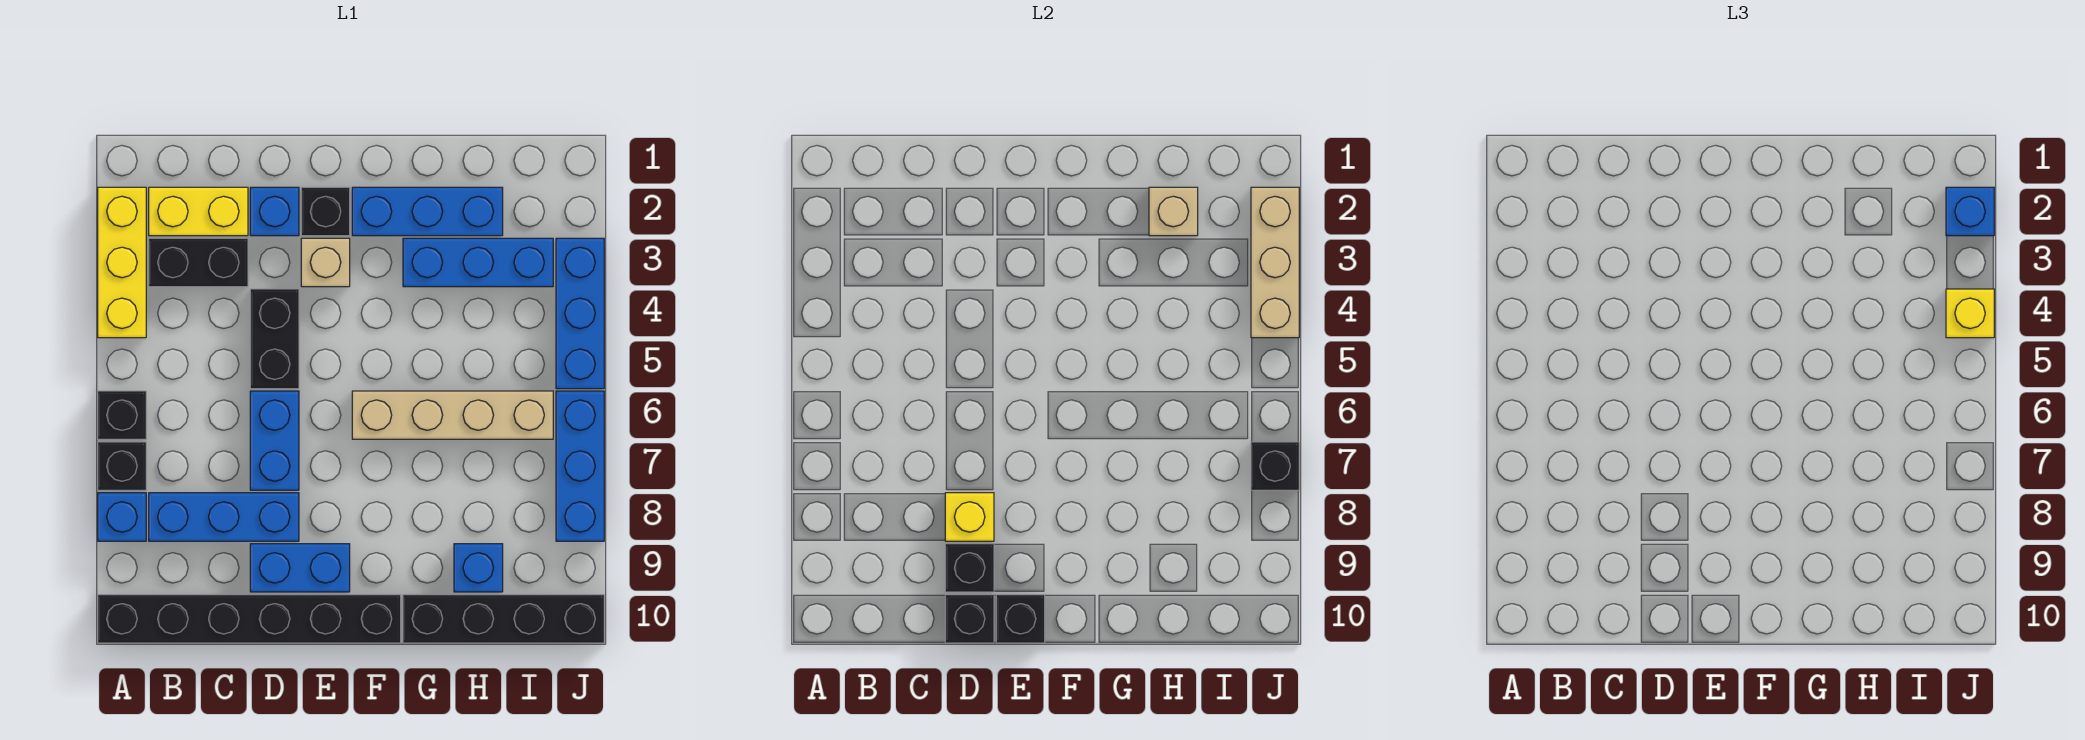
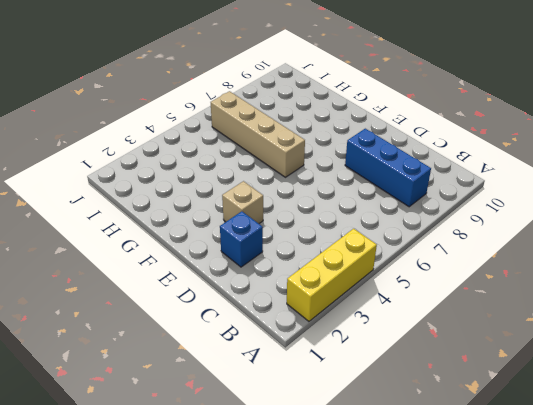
none -> black brick A6 level 1
none -> black brick A7 level 1
none -> blue brick A8 level 1
none -> black brick A10:F10 level 1

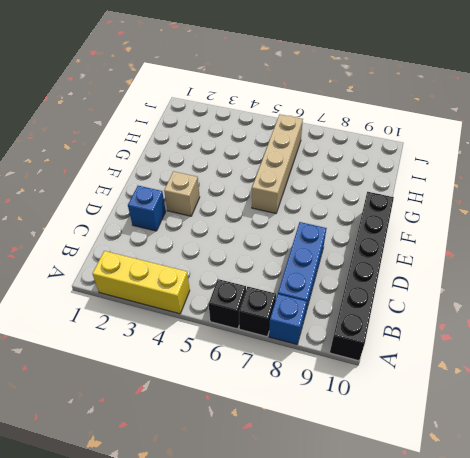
none -> yellow brick B2:C2 level 1
none -> black brick B3:C3 level 1
none -> black brick D4:D5 level 1
none -> blue brick D6:D7 level 1

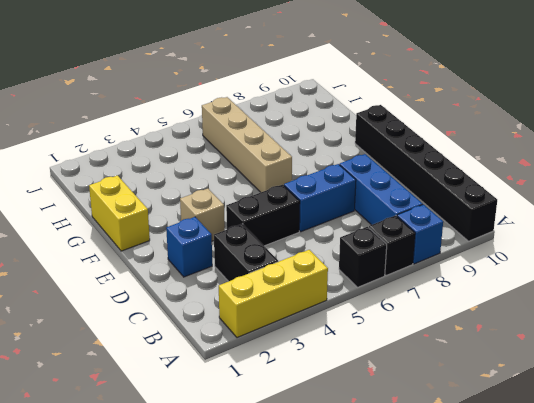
yellow brick F1:G1 level 1 -> yellow brick B2:C2 level 1
none -> blue brick D9:E9 level 1
none -> black brick E2 level 1
none -> blue brick F2:H2 level 1
none -> blue brick G3:I3 level 1

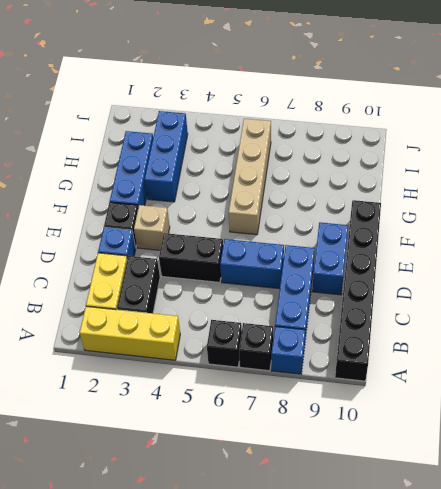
none -> black brick G10:J10 level 1
none -> blue brick H9 level 1
none -> blue brick J3:J5 level 1
none -> blue brick J6:J8 level 1

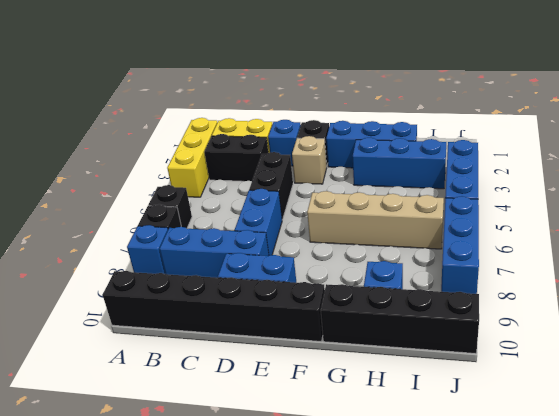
none -> yellow brick D8 level 2
none -> black brick D9 level 2
none -> black brick D10 level 2
none -> black brick E10 level 2

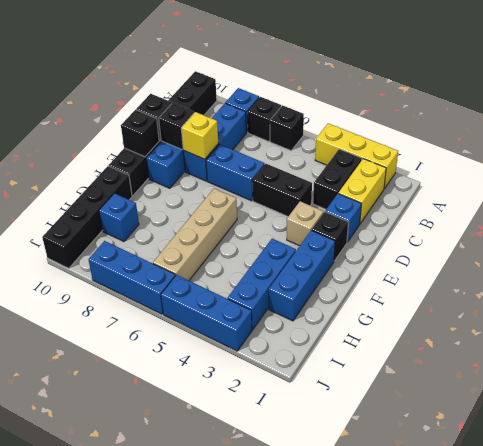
none -> tan brick H2 level 2
none -> tan brick J2:J4 level 2
none -> black brick J7 level 2
none -> blue brick J2 level 3

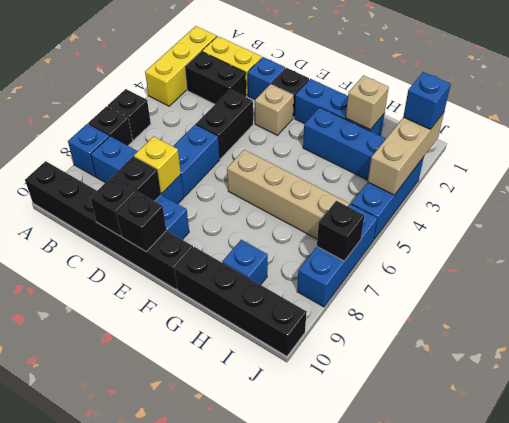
none -> yellow brick J4 level 3

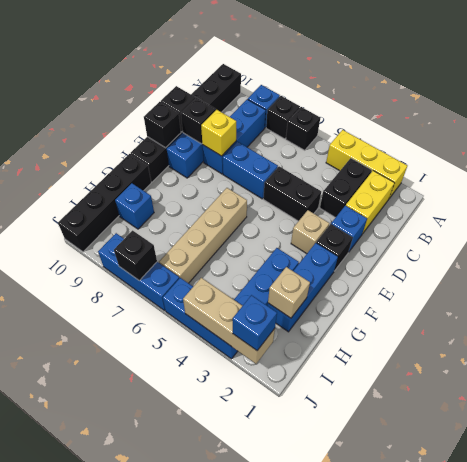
none -> yellow brick J4 level 3

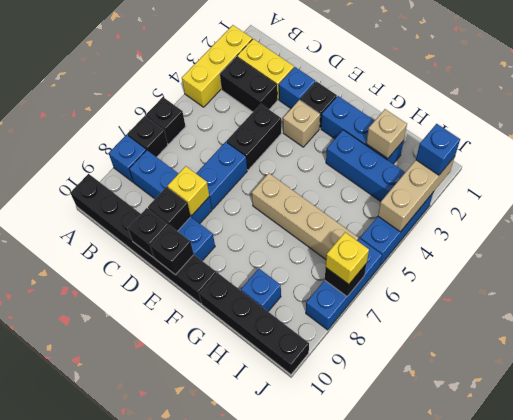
yellow brick J7 level 3 -> yellow brick J4 level 3

